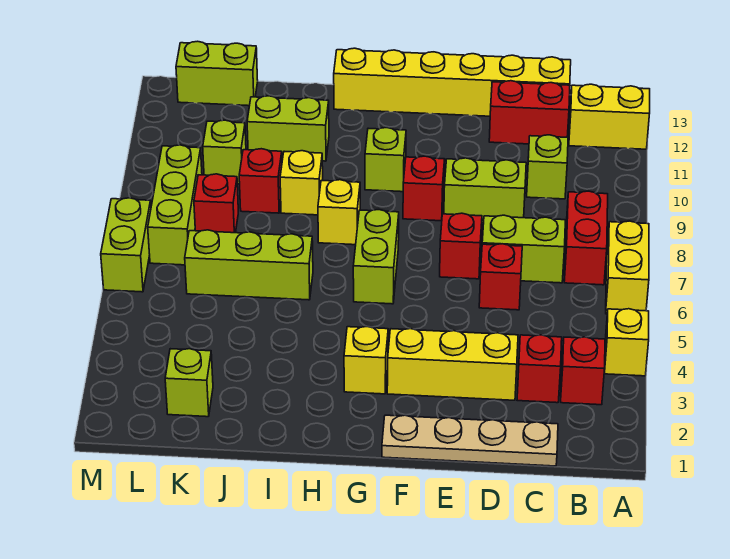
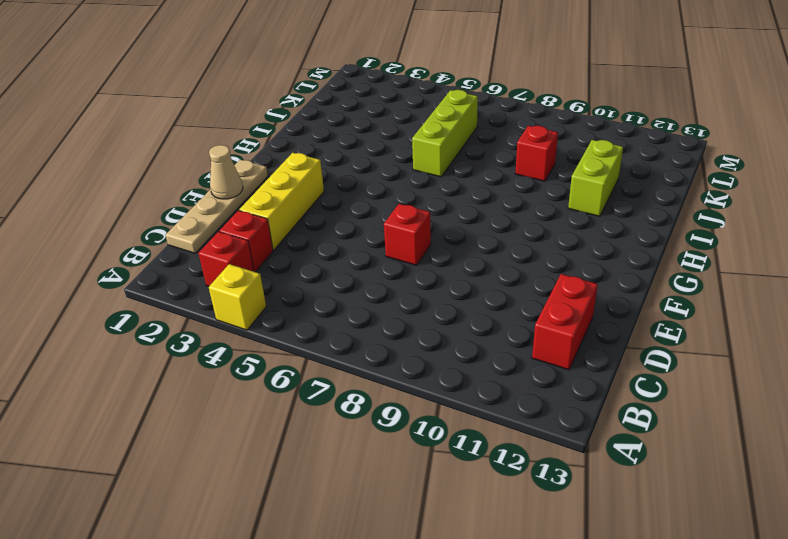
tan cone E1 level 2 -> none
none -> yellow brick A6:A7 level 1
none -> yellow brick A12:B12 level 1
none -> red brick B7:B8 level 1
none -> lime brick C7:D7 level 1

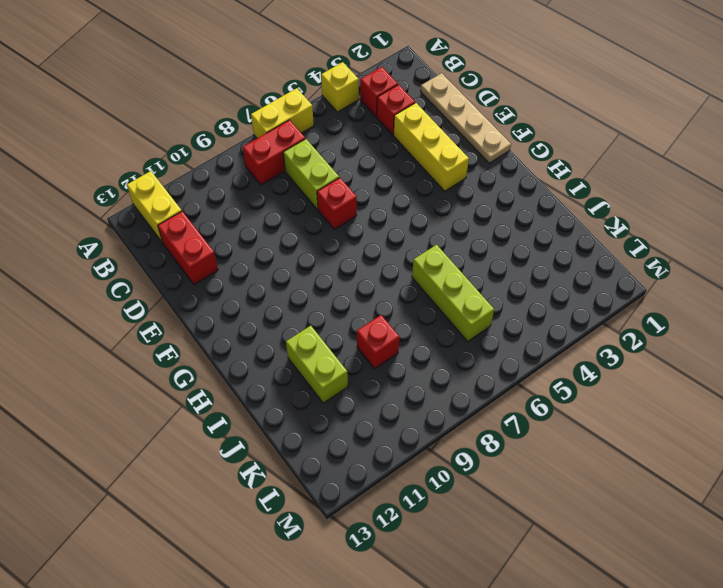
none -> lime brick C10 level 1
none -> yellow brick C13:H13 level 1
none -> red brick D6 level 1
none -> lime brick D9:E9 level 1

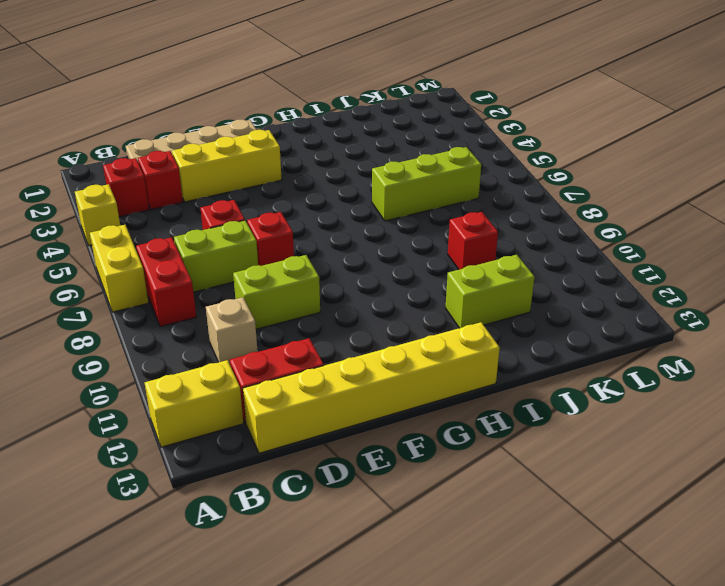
tan brick C10 level 1 -> lime brick C10 level 1
none -> red brick F9 level 1
none -> yellow brick G3 level 1
none -> lime brick G6:G7 level 1
none -> lime brick G10 level 1

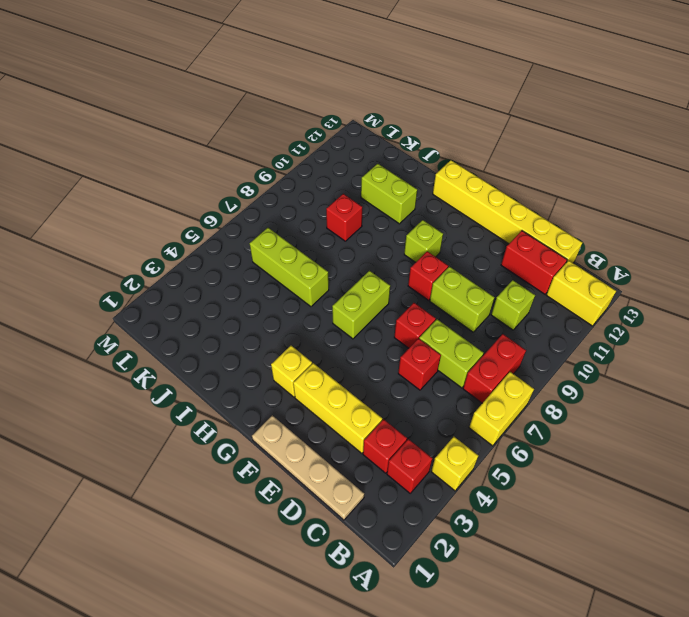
none -> yellow brick H8 level 1
none -> yellow brick I9 level 1
none -> lime brick K2 level 1
none -> red brick K8 level 1

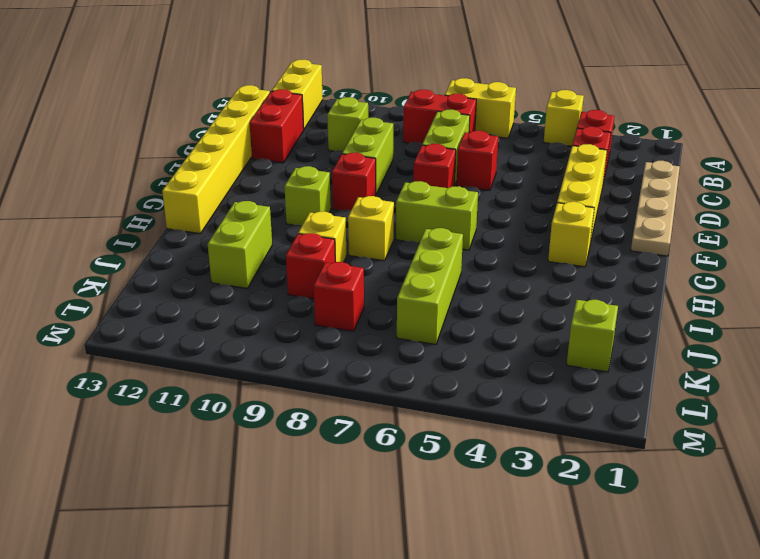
none -> lime brick K10 level 1
none -> lime brick K13:L13 level 1
none -> lime brick L7:L9 level 1
none -> lime brick M6:M7 level 1

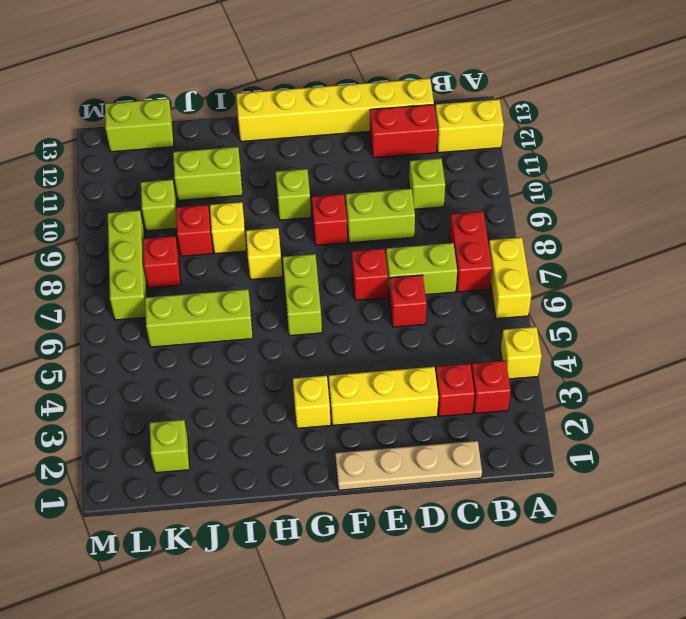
none -> lime brick M6:M7 level 1

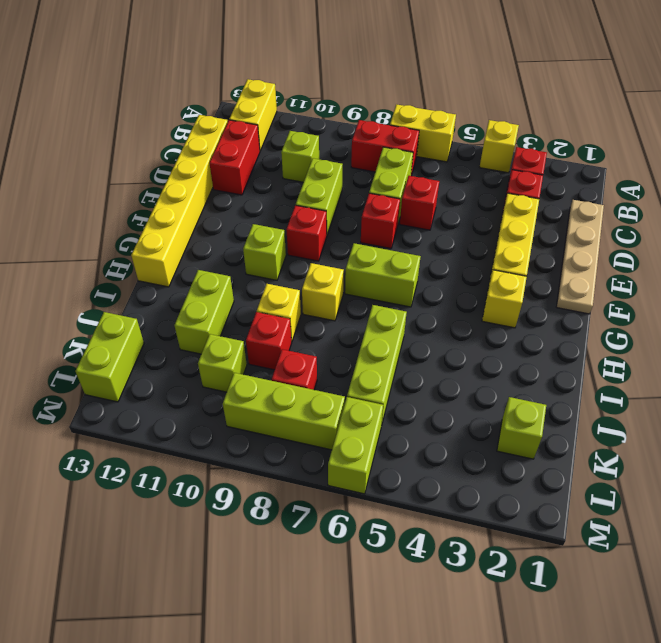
lime brick L6:M6 level 1 -> lime brick M6:M7 level 1

